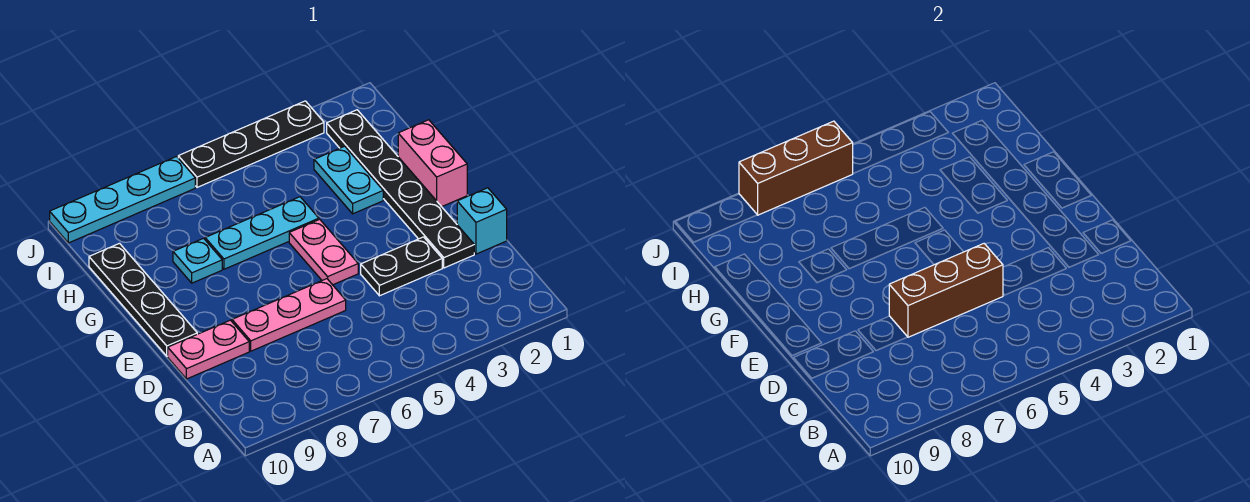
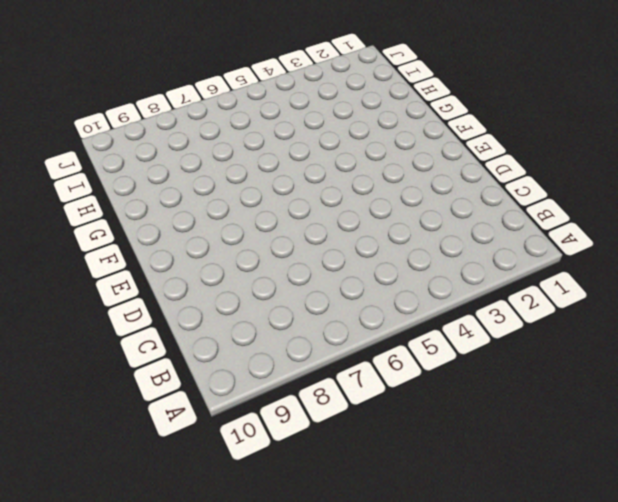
none -> cyan brick D1 level 1
none -> black plate D2:I2 level 1
none -> black plate D3:D4 level 1

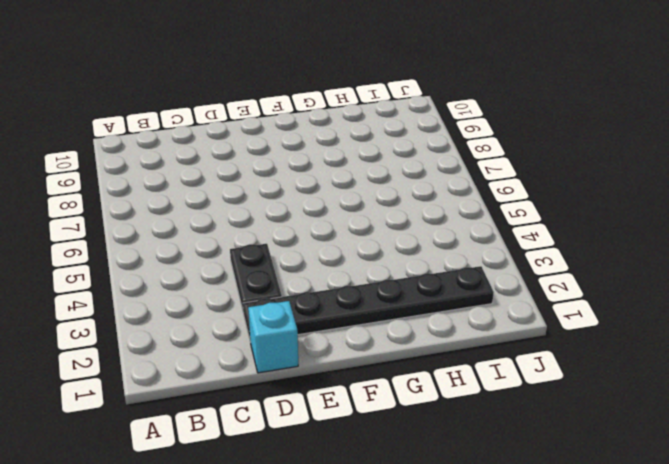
none -> pink plate D6:D8 level 1
none -> pink plate D9:D10 level 1
none -> pink plate E5:F5 level 1

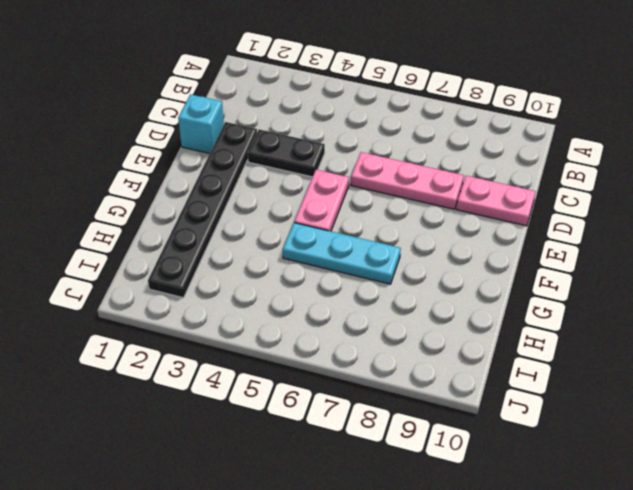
none -> black plate E10:H10 level 1
none -> pink brick F1:G1 level 1
none -> cyan plate G3:H3 level 1

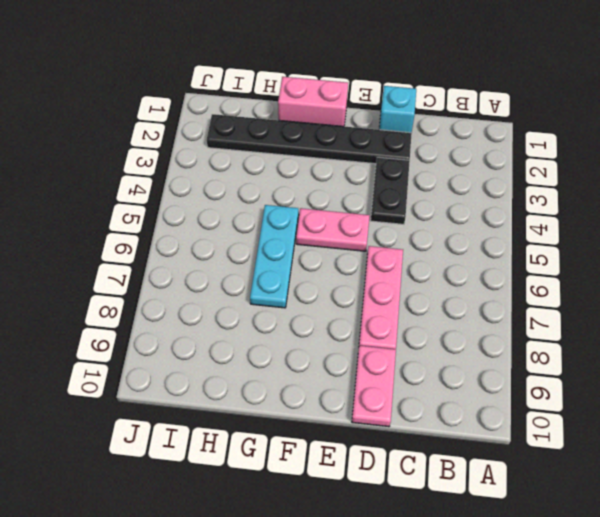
none -> black plate E10:H10 level 1
none -> cyan plate G3:H3 level 1
none -> cyan plate G8 level 1

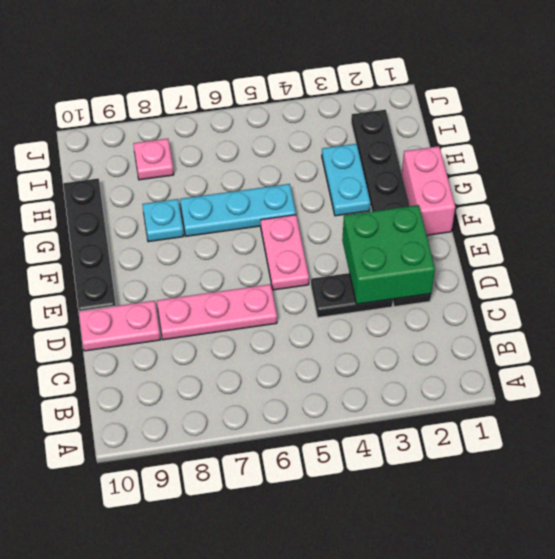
green brick D2:E3 level 2 -> none
pink plate I8 level 1 -> none
none -> cyan brick D1 level 1
none -> black plate J3:J6 level 1
none -> cyan plate J7:J10 level 1

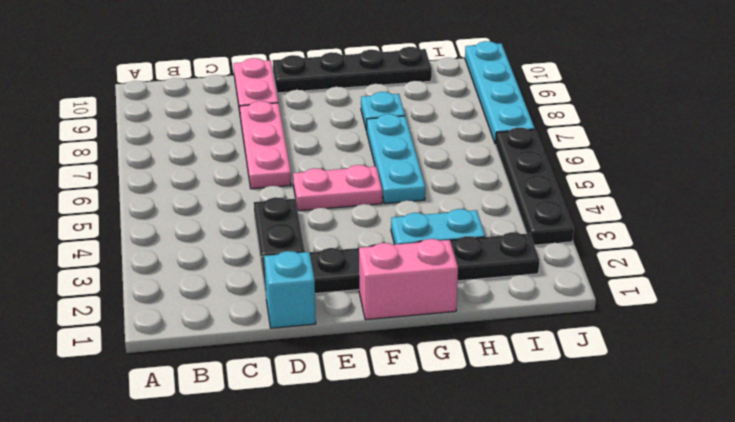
none -> brown brick D5:D7 level 2
none -> brown brick J6:J8 level 2

